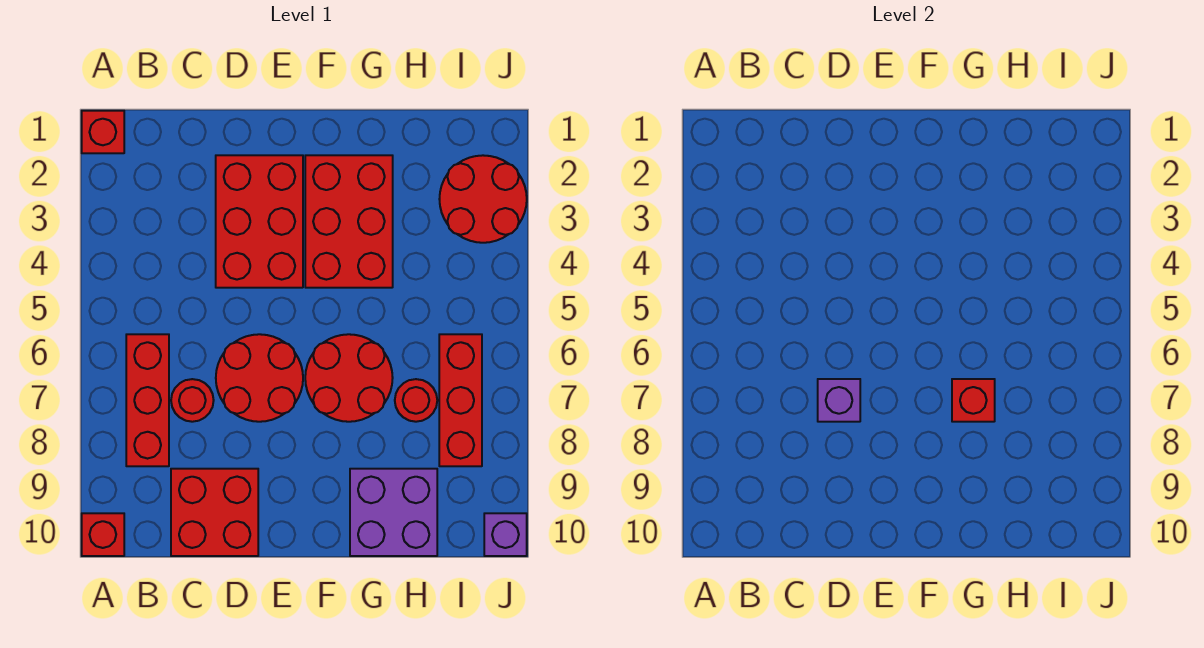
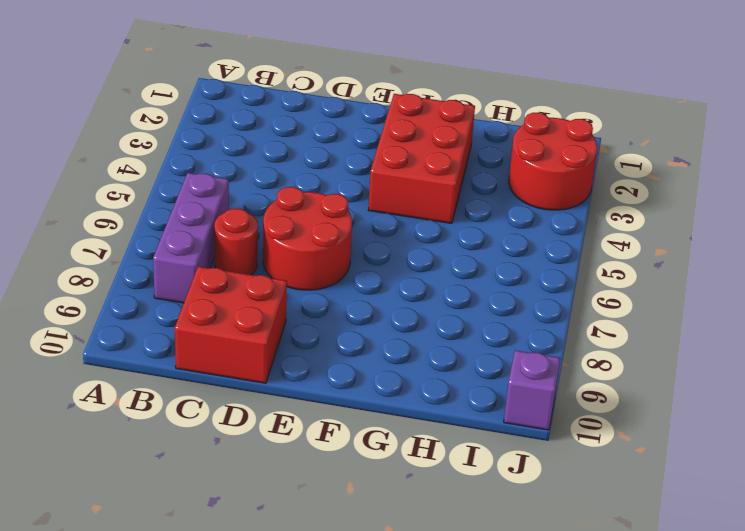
purple brick B6:B8 level 1 -> red brick B6:B8 level 1
none -> red brick A1 level 1
none -> red brick A10 level 1
none -> red brick D2:E4 level 1

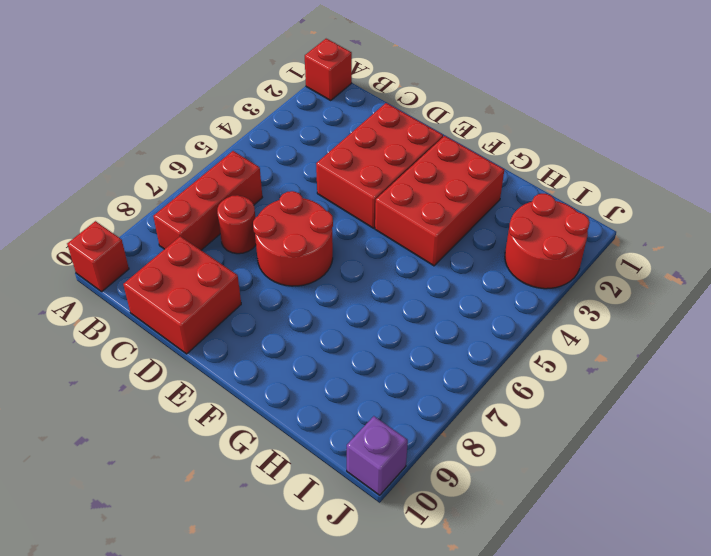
none -> red round brick F6:G7 level 1
none -> purple brick G9:H10 level 1
none -> red round brick H7 level 1

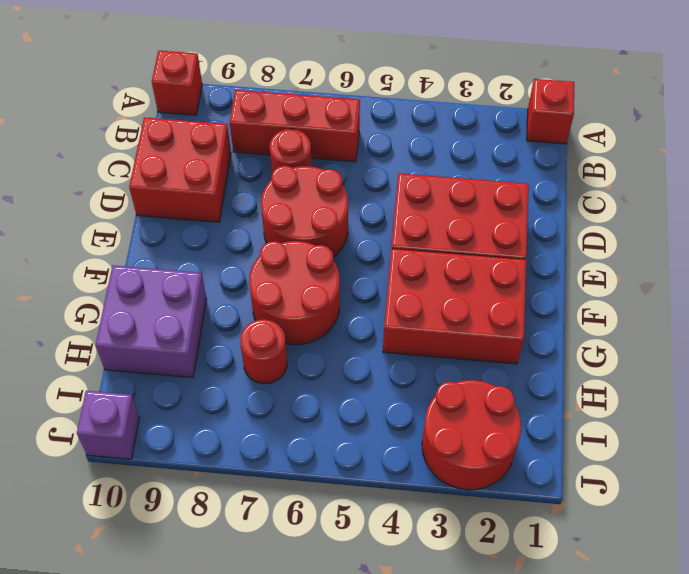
none -> red brick I6:I8 level 1
none -> purple brick D7 level 2
none -> red brick G7 level 2

